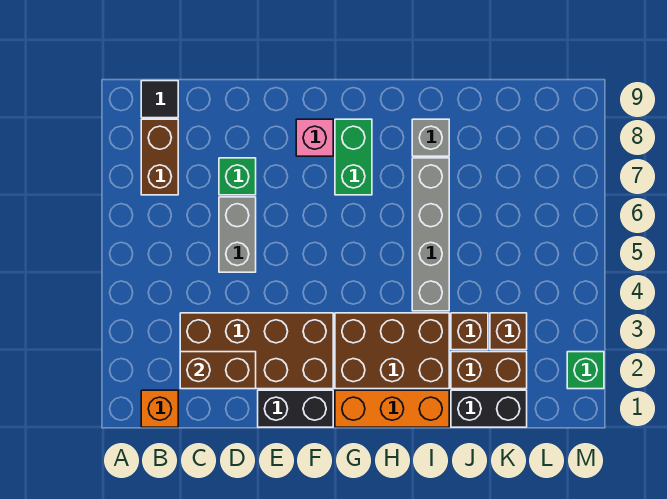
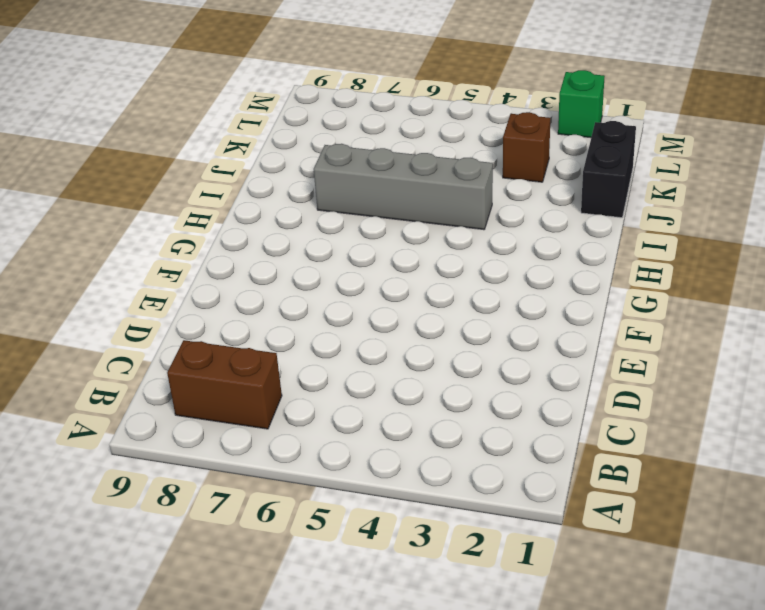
none -> orange brick B1 level 1
none -> black tile B9 level 1
none -> brown brick C2:F3 level 1

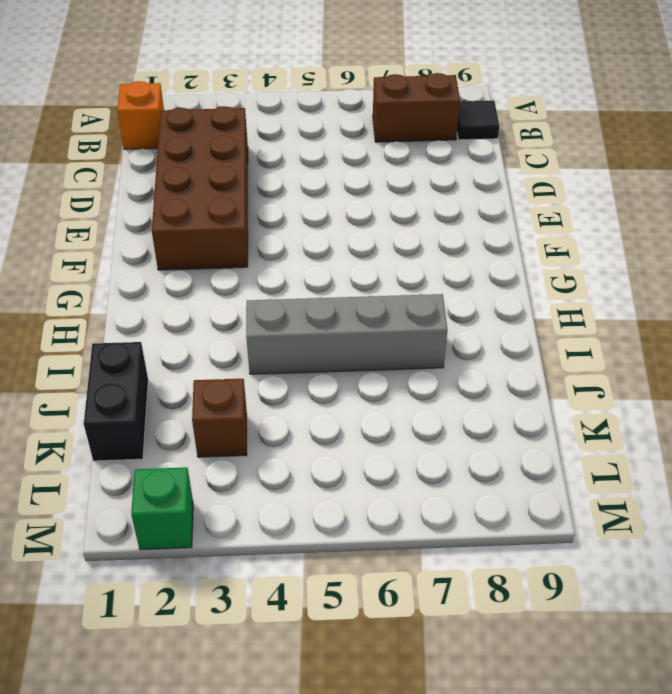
none -> grey brick D5:D6 level 1
none -> green brick D7 level 1
none -> black brick E1:F1 level 1

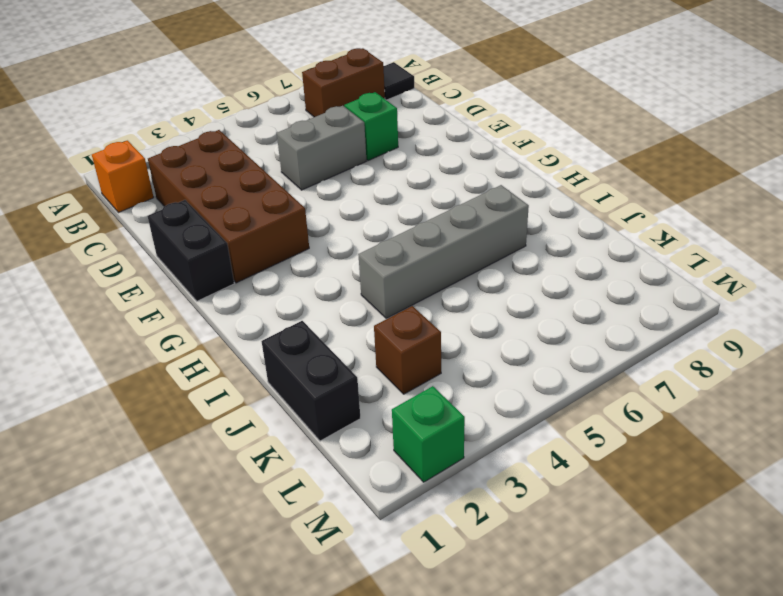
none -> pink brick F8 level 1
none -> orange brick G1:I1 level 1
none -> brown brick G2:I3 level 1

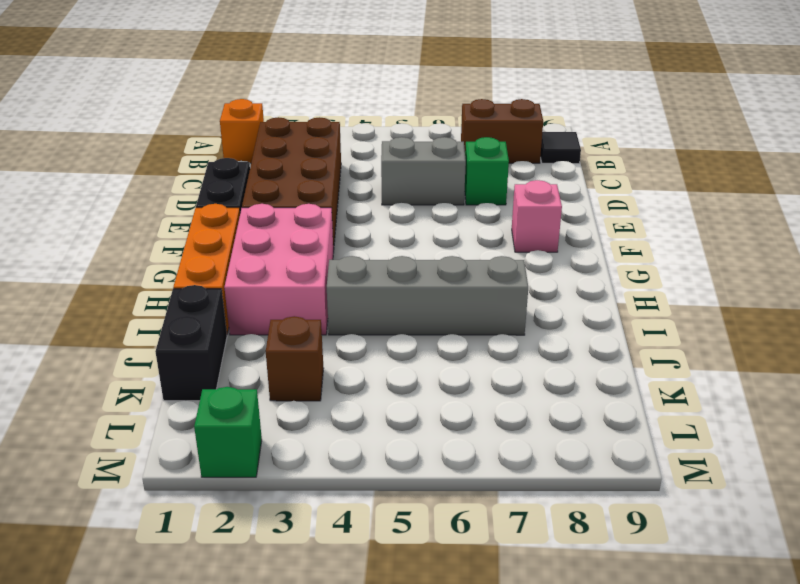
pink brick G2:I3 level 1 -> brown brick G2:I3 level 1
none -> green brick G7:G8 level 1
none -> grey brick I8 level 1
none -> brown brick J2:K2 level 1

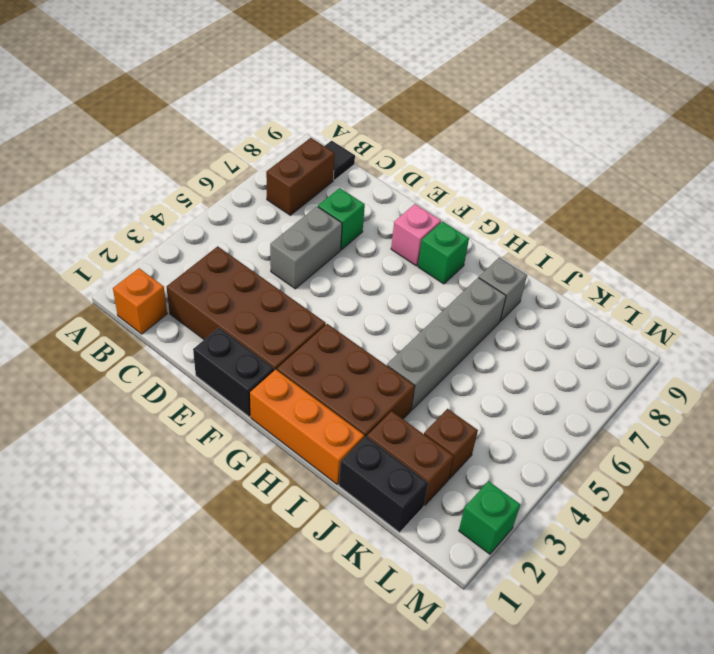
green brick G8 level 1 -> green brick G7:G8 level 1
none -> brown brick J3 level 1
none -> brown brick C2:D2 level 2

